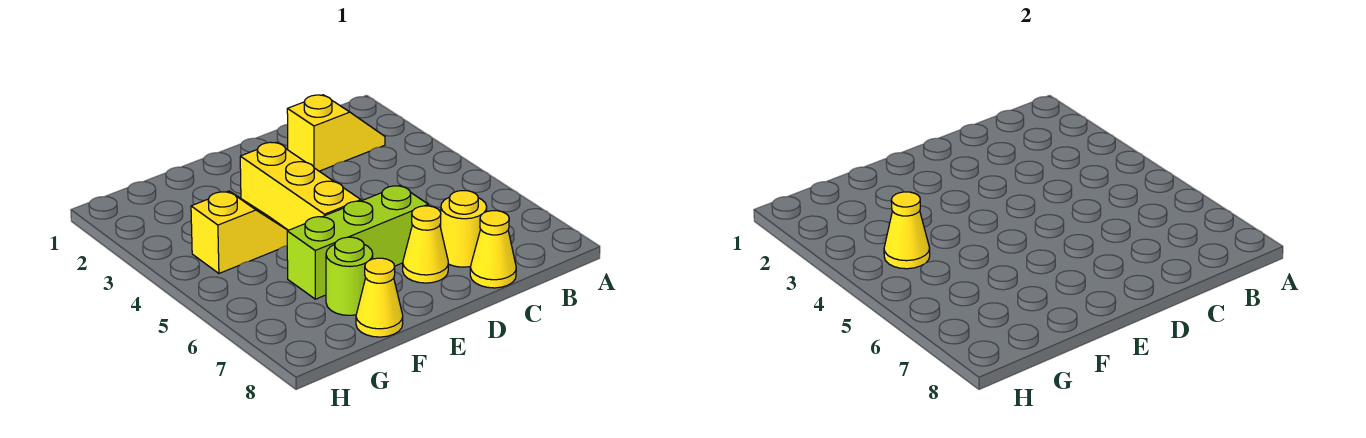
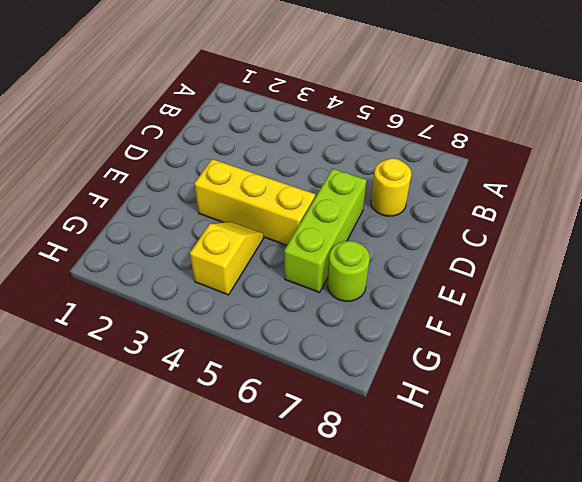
none -> yellow slope B2:C2 level 1 top C
none -> yellow cone C8 level 1

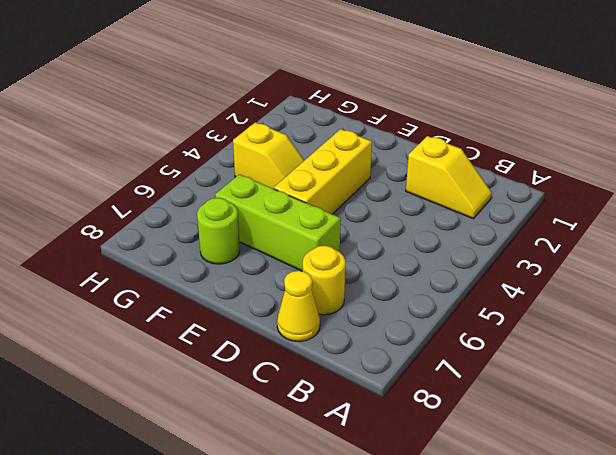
none -> yellow cone D7 level 1
none -> yellow cone F8 level 1

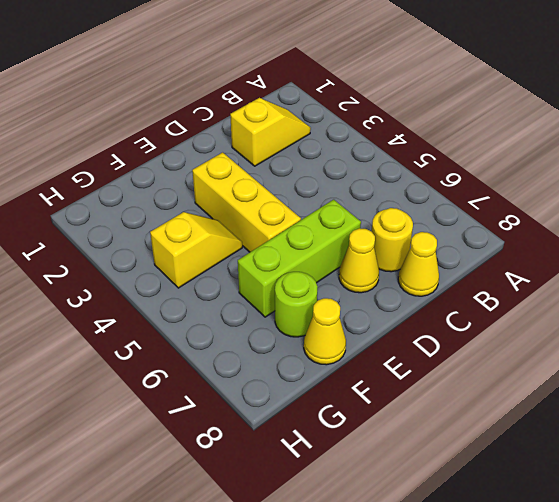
none -> yellow cone G4 level 2

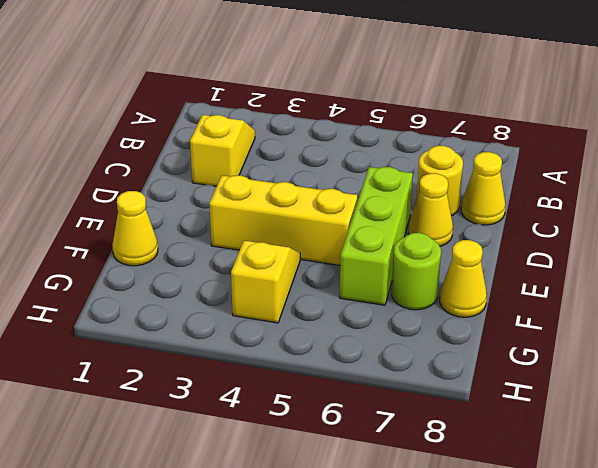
yellow cone F1 level 1 -> yellow cone G4 level 2

